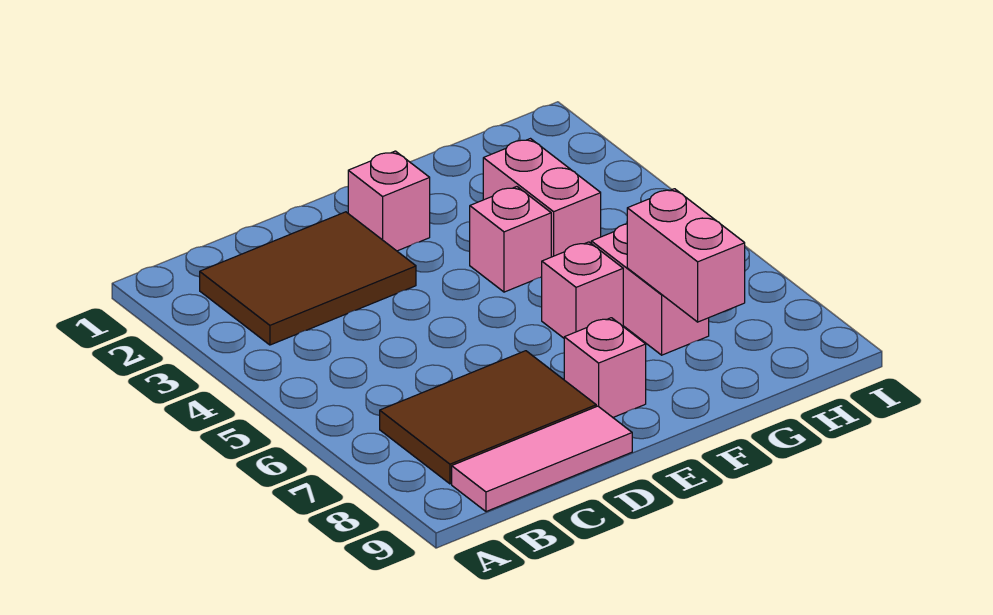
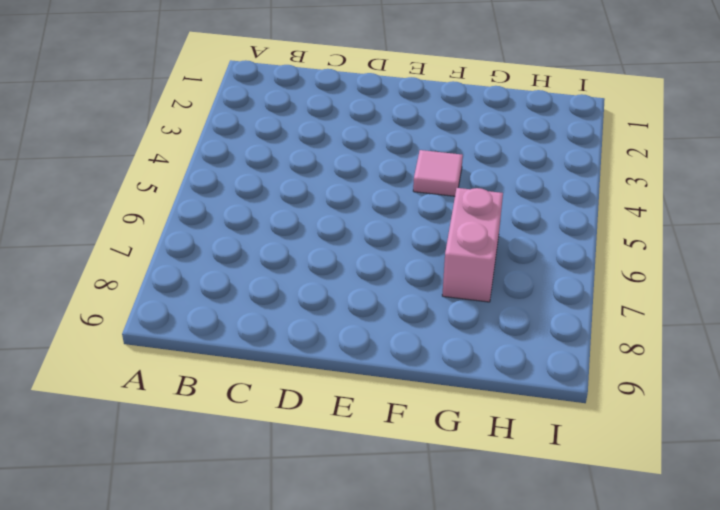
pink tile F4 level 1 -> pink brick F4 level 1
none -> brown tile B2:D3 level 1
none -> brown tile B7:D8 level 1

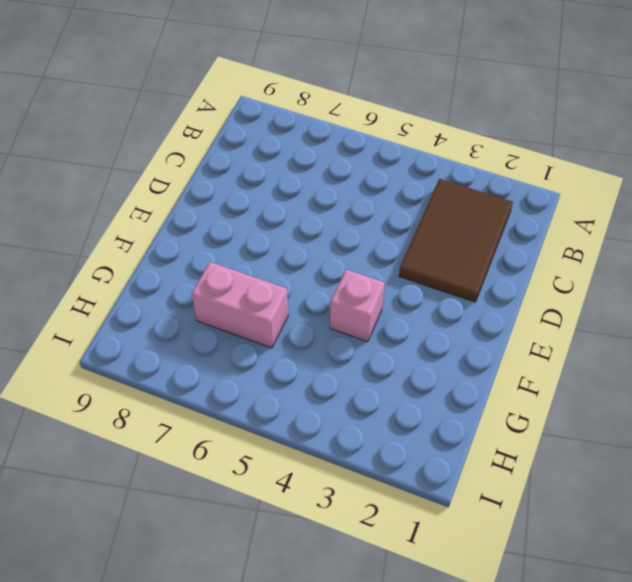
none -> brown tile B7:D8 level 1
none -> pink tile B9:D9 level 1

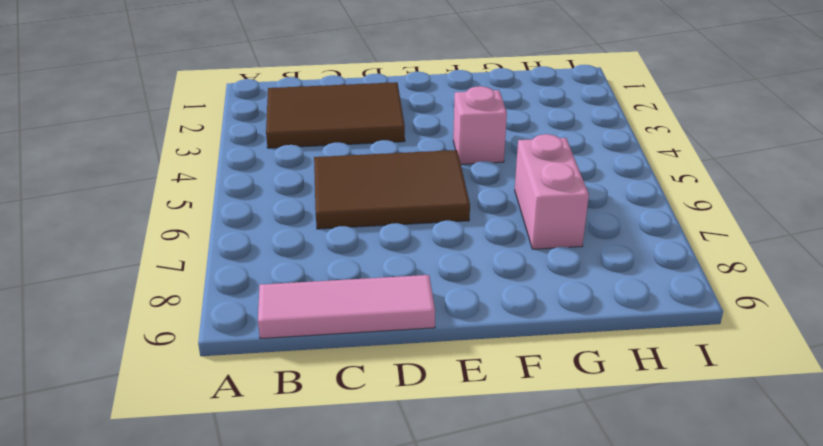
brown tile C5:E6 level 1 -> brown tile B7:D8 level 1
none -> pink brick E2 level 1
none -> pink brick E8 level 1

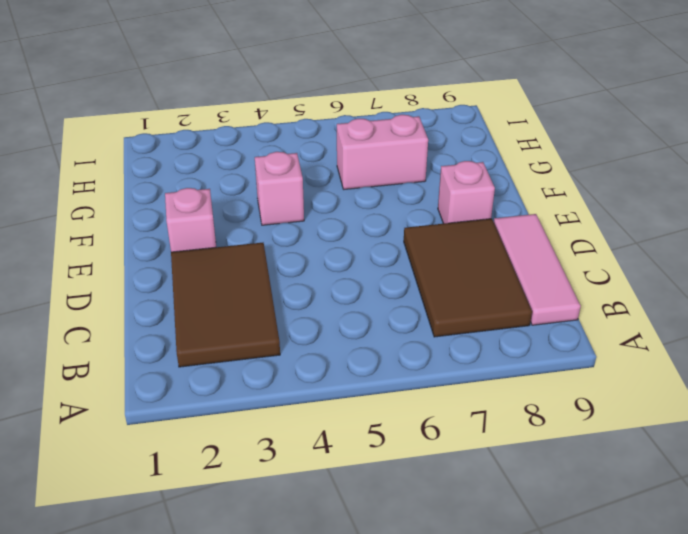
none -> pink brick F6 level 1
none -> pink brick G3:G4 level 1

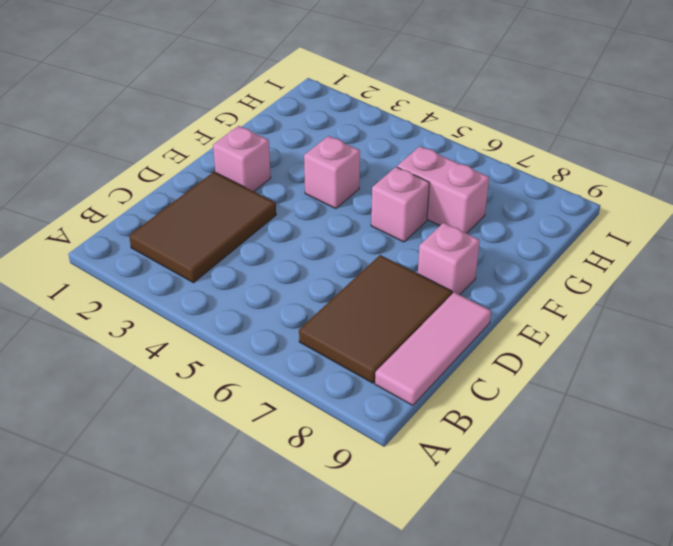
none -> pink brick G3:G4 level 1
none -> pink brick G7:G8 level 2

